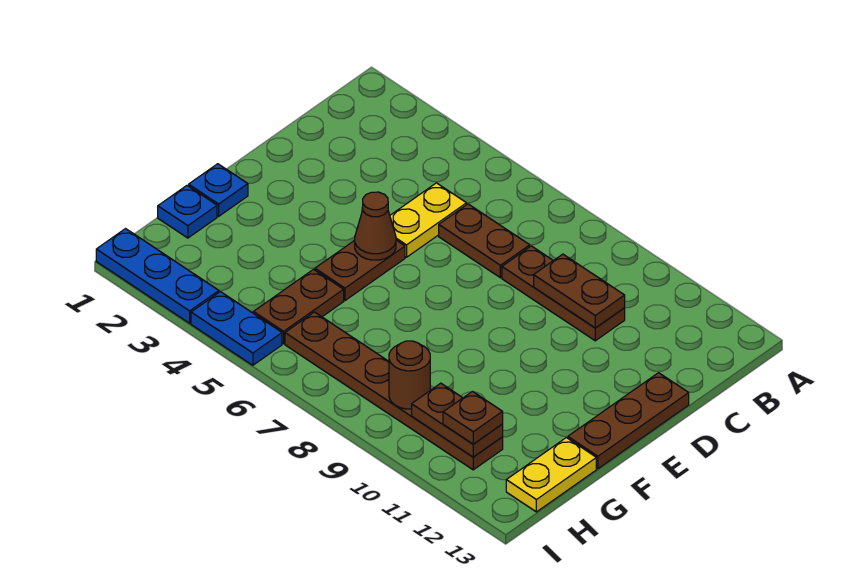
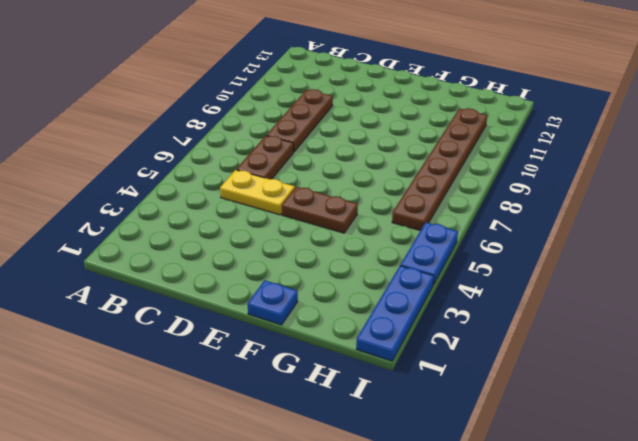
none -> brown plate D13:F13 level 1
none -> blue plate G1 level 1
none -> brown plate G5:H5 level 1

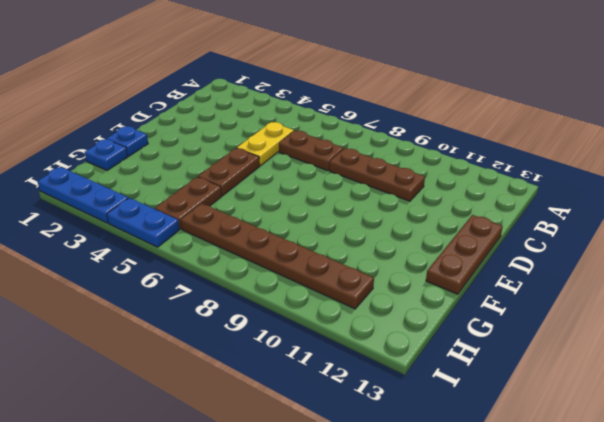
none -> yellow plate G13:H13 level 1
none -> brown plate C9:C10 level 2
none -> brown cone E5 level 2

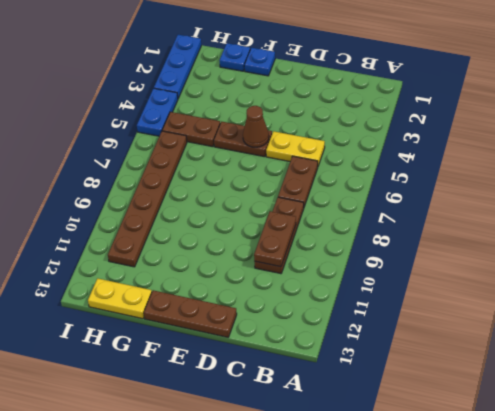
none -> brown round brick H9 level 2
none -> brown plate H10:H11 level 2
none -> brown plate H11 level 3

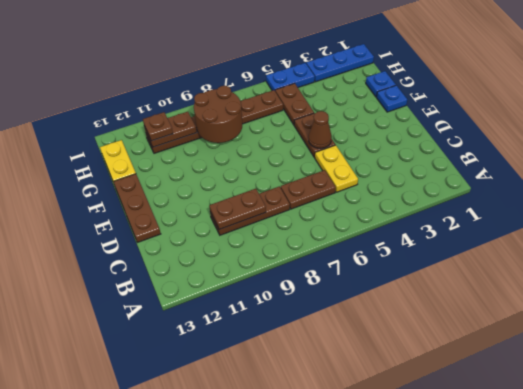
brown round brick G8:H9 level 2 -> brown round brick H9 level 2

